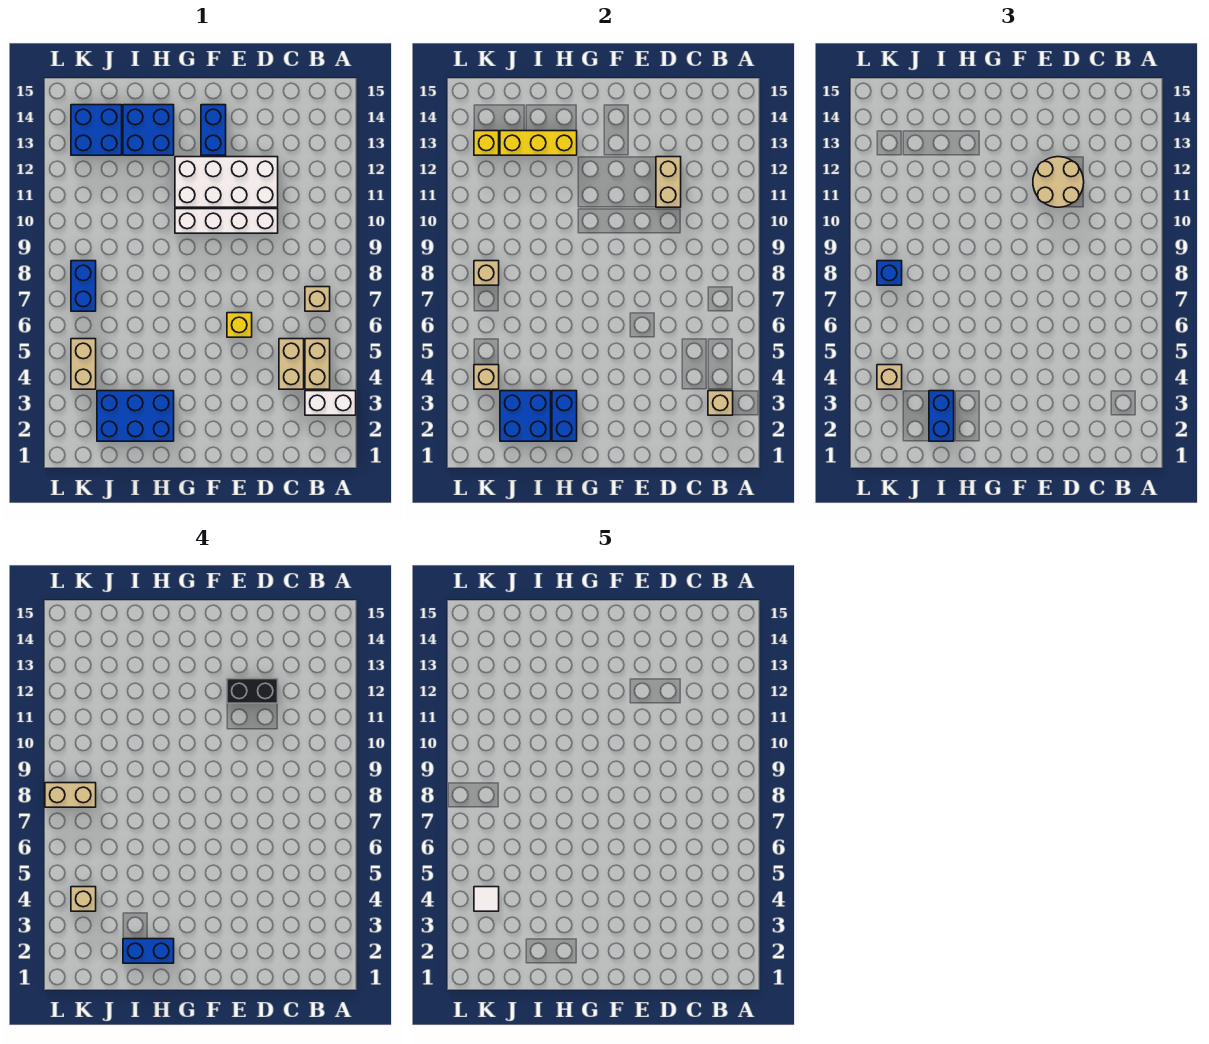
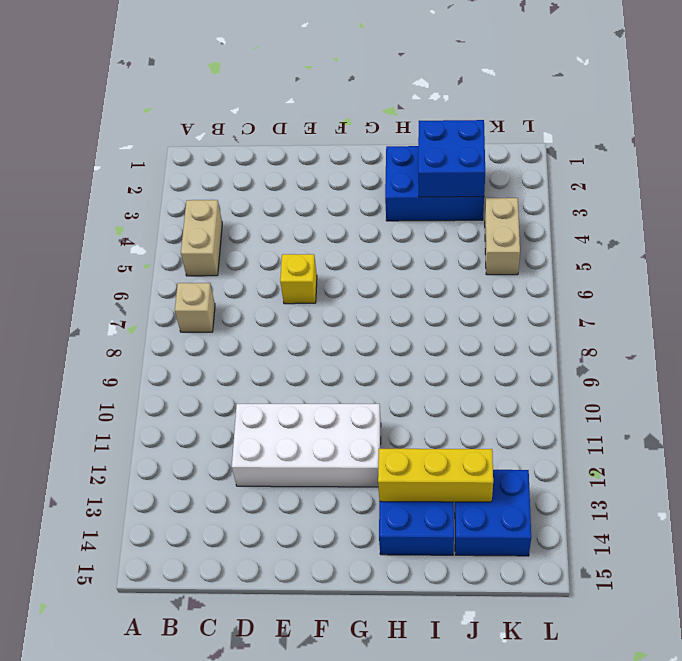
none -> white brick A3:B3 level 1
none -> tan brick C4:C5 level 1
none -> white brick D10:G10 level 1
none -> blue brick F13:F14 level 1

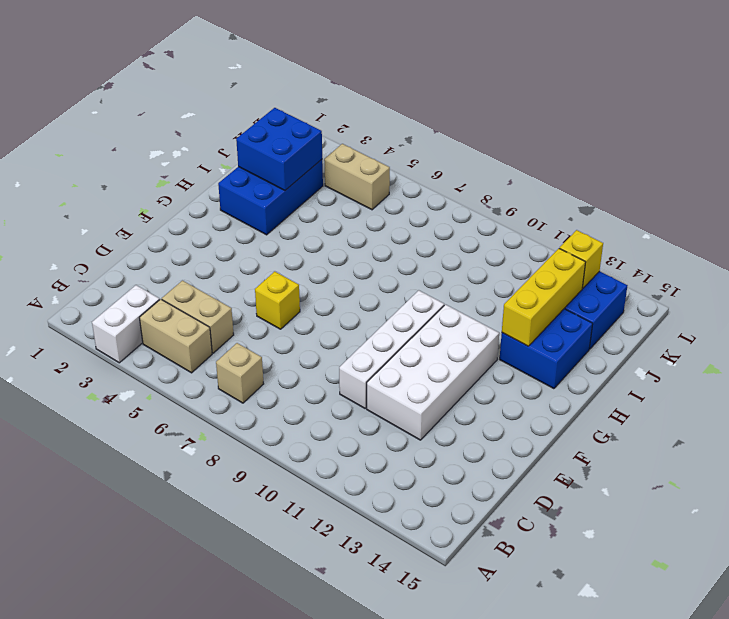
none -> blue brick F13:F14 level 1
none -> blue brick K7:K8 level 1
none -> tan brick B3 level 2
none -> tan brick D11:D12 level 2

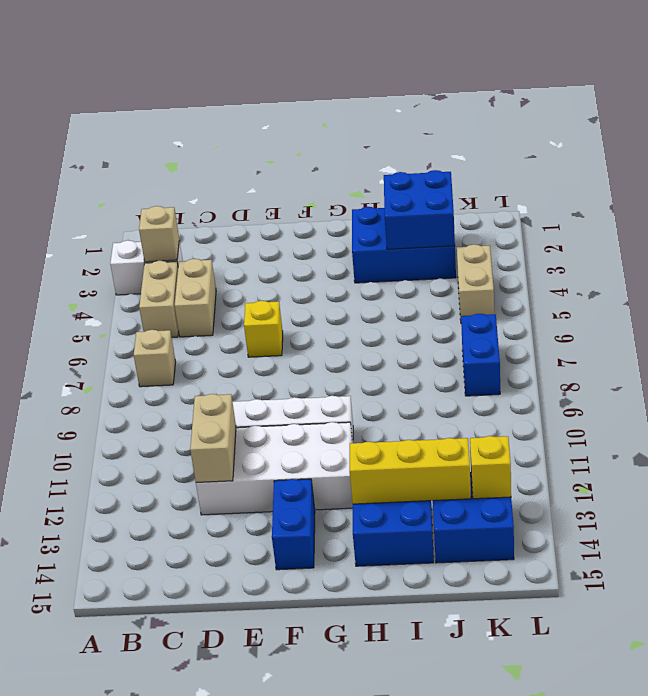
none -> blue brick H2:H3 level 2
none -> tan brick K4 level 2
none -> tan brick K8 level 2
none -> tan round brick D11:E12 level 3

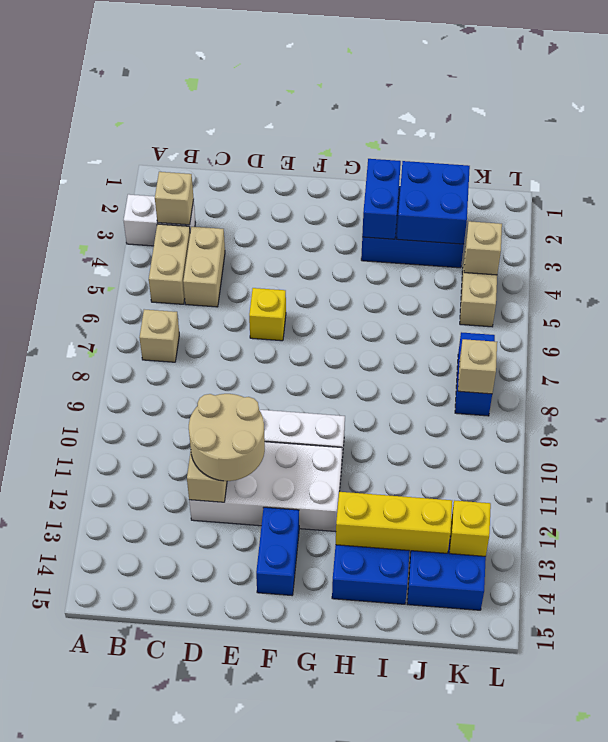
none -> blue brick I2:I3 level 3
none -> tan brick K4 level 3
none -> blue brick K8 level 3
none -> black brick D12:E12 level 4

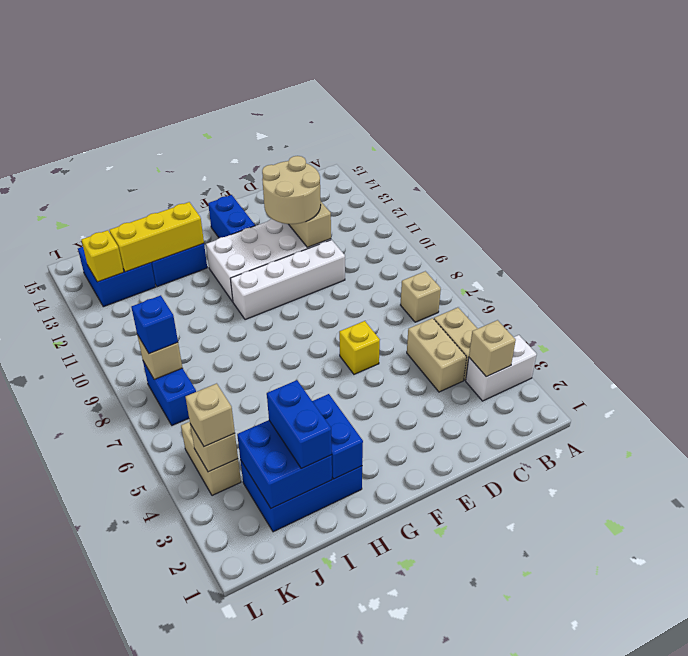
none -> black brick D12:E12 level 4
none -> blue brick H2:I2 level 4
none -> tan brick K4 level 4
none -> tan brick K8:L8 level 4

